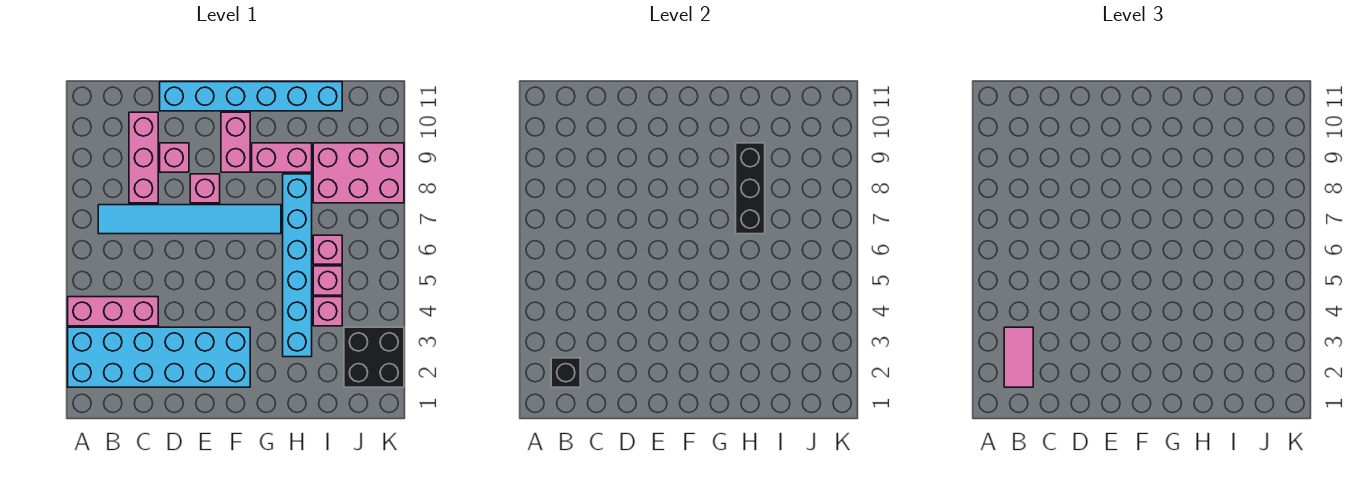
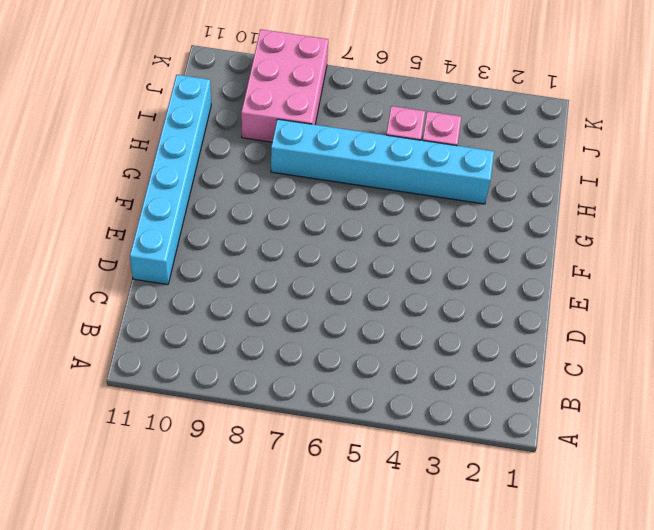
none -> cyan brick A2:F3 level 1
none -> pink brick A4:C4 level 1
none -> cyan tile B7:G7 level 1

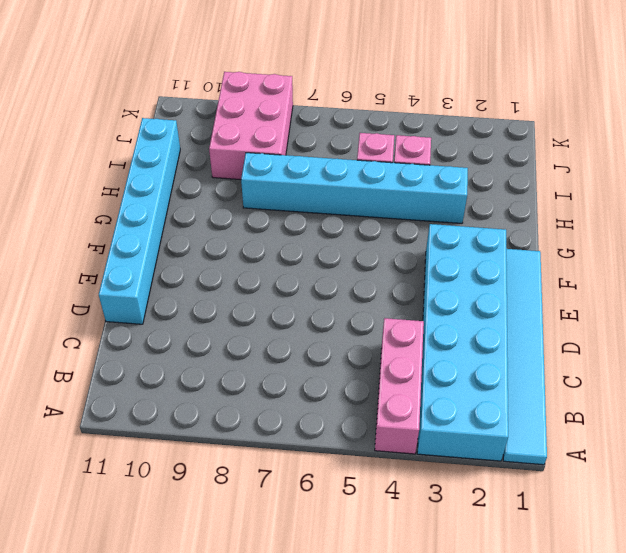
cyan tile A1:F1 level 1 -> cyan tile B7:G7 level 1
none -> pink brick C8:C10 level 1
none -> pink brick D9 level 1
none -> pink brick E8 level 1

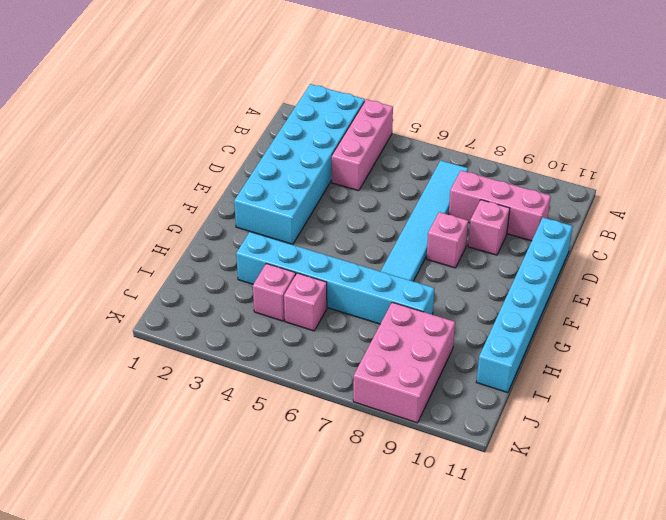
none -> pink brick F9:F10 level 1
none -> pink brick G9:H9 level 1
none -> pink brick I6 level 1

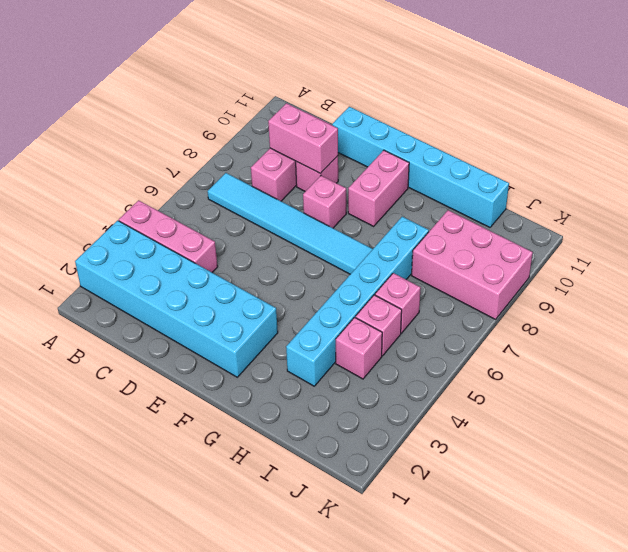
pink brick C9:D9 level 2 -> pink brick G9:H9 level 1
none -> black brick J2:K3 level 1
none -> black brick B2 level 2
none -> black brick H7:H9 level 2

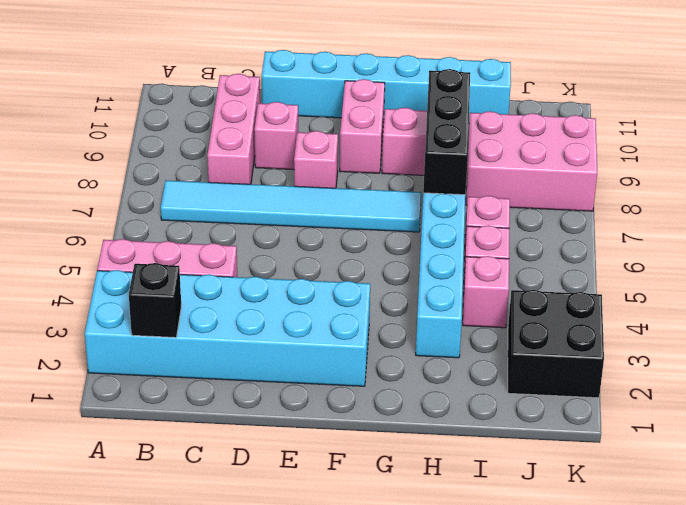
none -> pink tile B2:B3 level 3

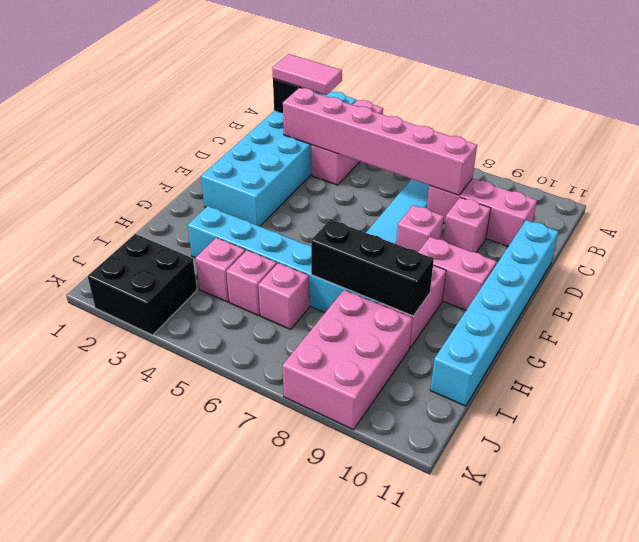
pink brick C3:C8 level 2 -> none

